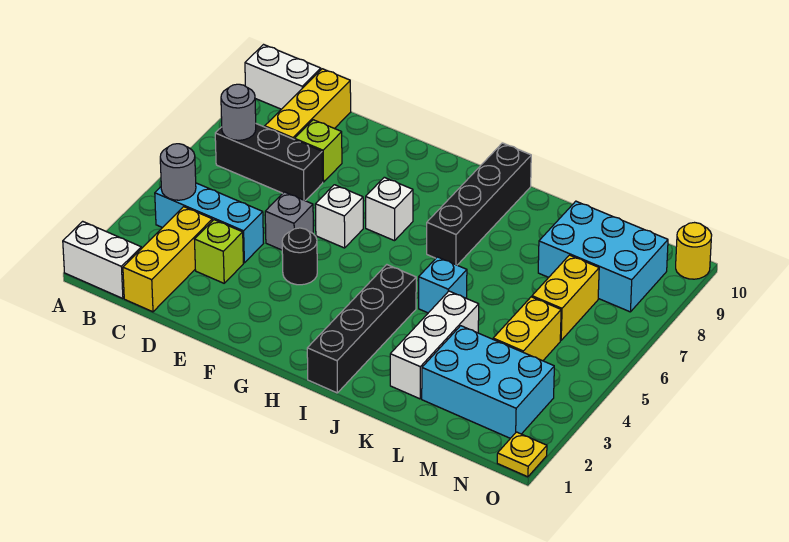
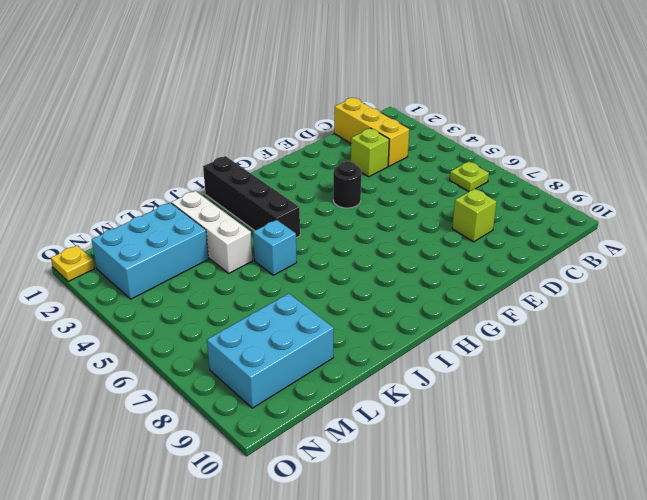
lime plate B6 level 1 -> none
none -> white brick A1:B1 level 1
none -> white brick A10:B10 level 1
none -> cyan brick B4:D4 level 1

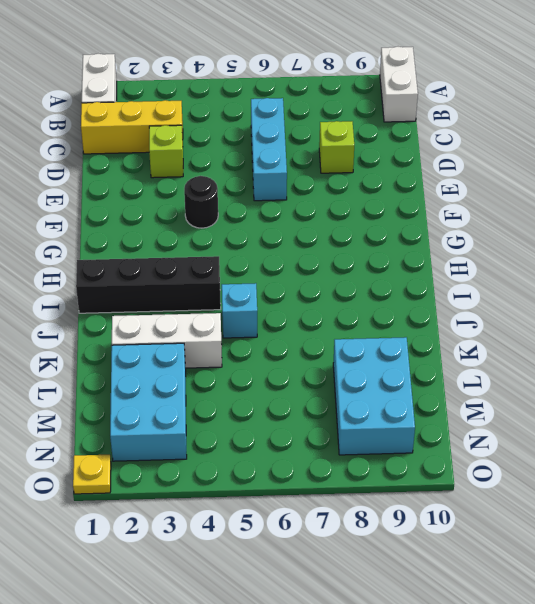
cyan brick C6:E6 level 1 -> cyan brick B4:D4 level 1
none -> black brick B7:D7 level 1
none -> yellow brick C8:C10 level 1
none -> grey brick E5 level 1

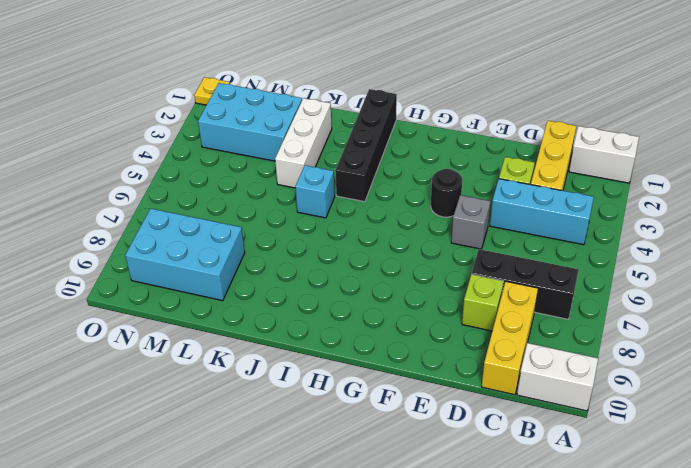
none -> white brick F6 level 1
none -> white brick G7 level 1
none -> black brick I7:I10 level 1

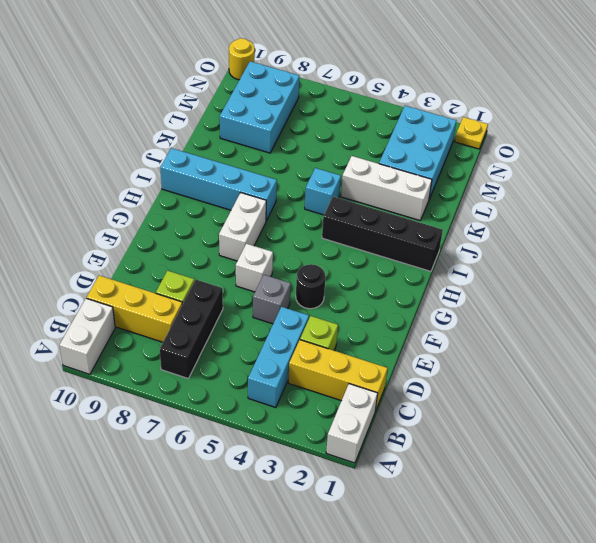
white brick G7:H7 level 1 -> white brick G7 level 1
cyan brick I7:I10 level 1 -> black brick I7:I10 level 1
none -> yellow brick M4:M5 level 1
none -> yellow brick M6:M7 level 1
none -> grey round brick B4 level 2

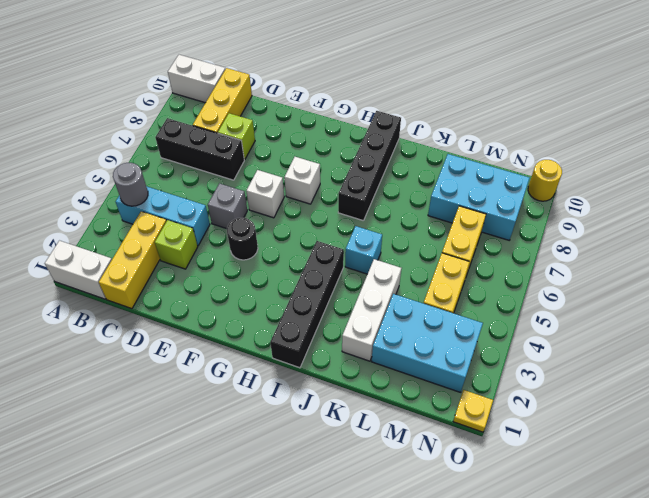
none -> grey round brick B7 level 2

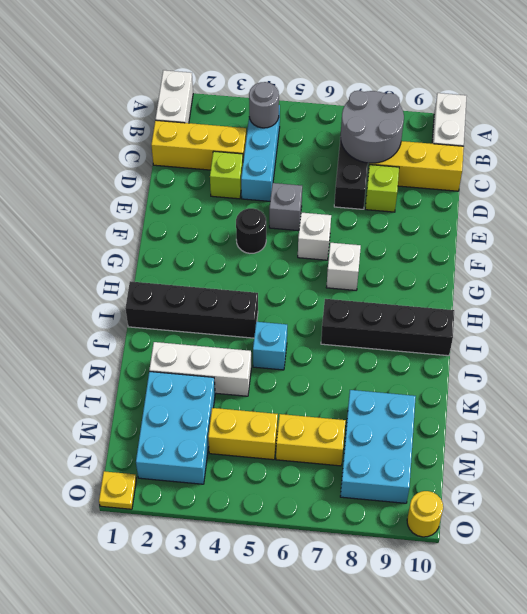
grey round brick B7:C8 level 2 -> grey round brick B7 level 2

